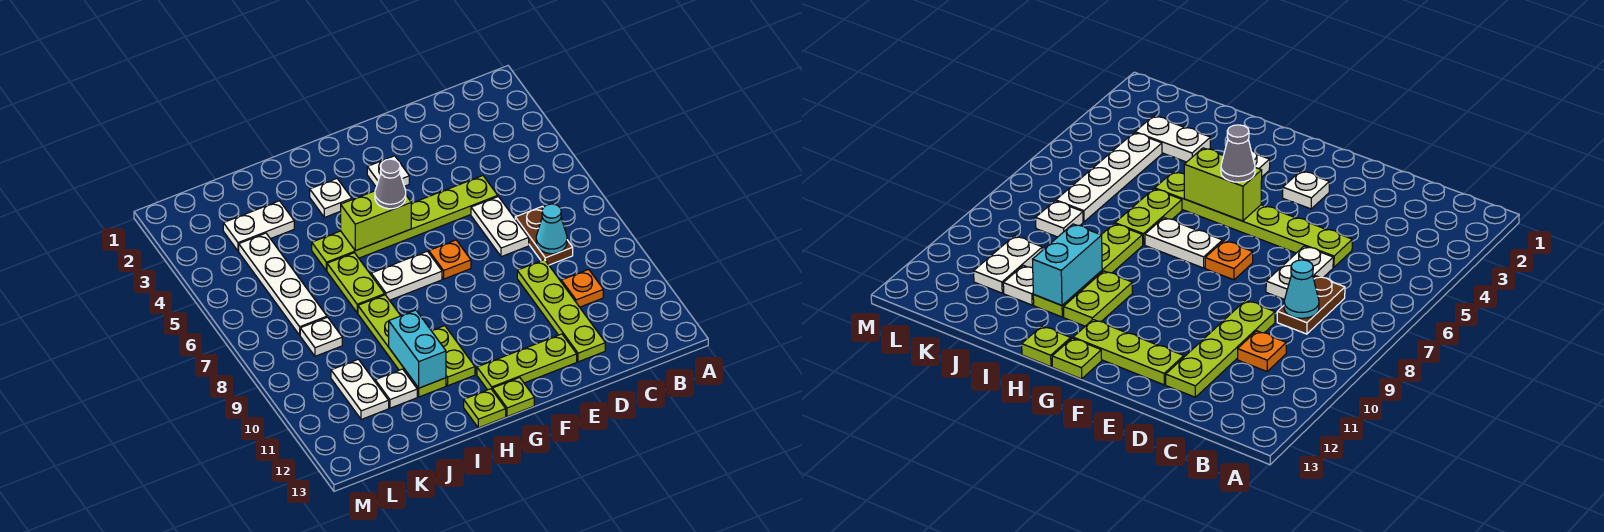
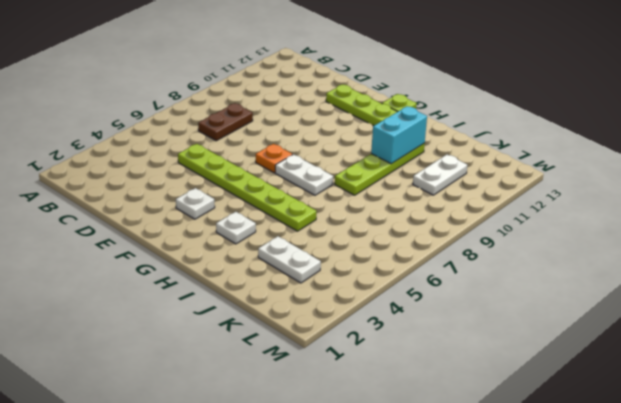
none -> orange plate C10 level 1
none -> white plate D6:D7 level 1
none -> lime plate D9:D12 level 1

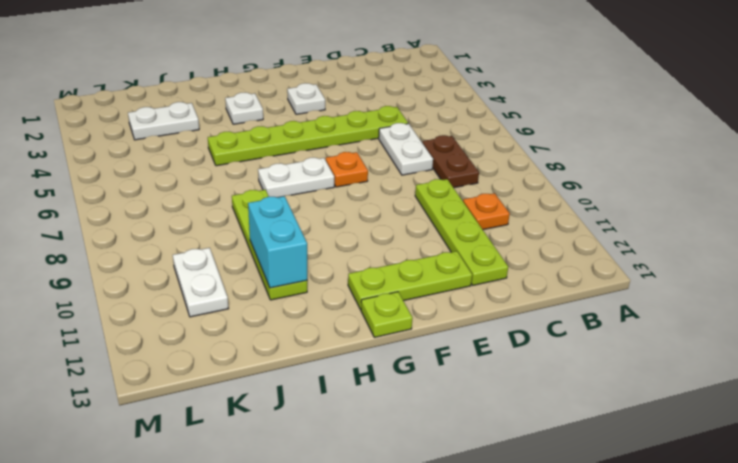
none -> lime plate H10:H11 level 1
none -> lime plate H13 level 1
none -> lime plate I6:I7 level 1

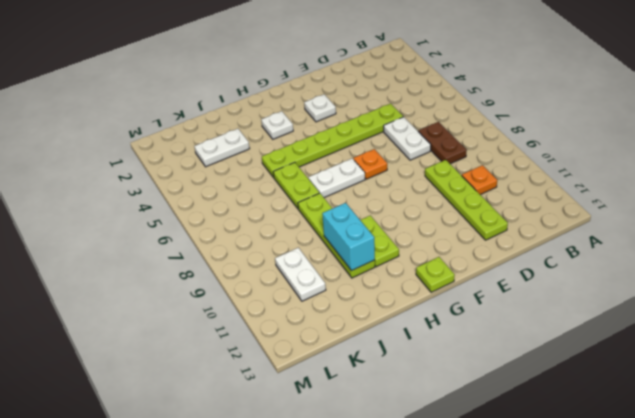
none -> lime plate E12:G12 level 1
none -> lime plate H13 level 1
none -> white plate J11 level 1

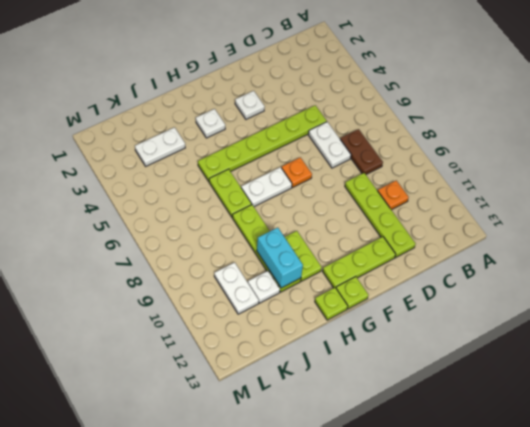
none -> white plate K4:K7 level 1
none -> white plate K8 level 1
none -> cyan cone C8 level 2

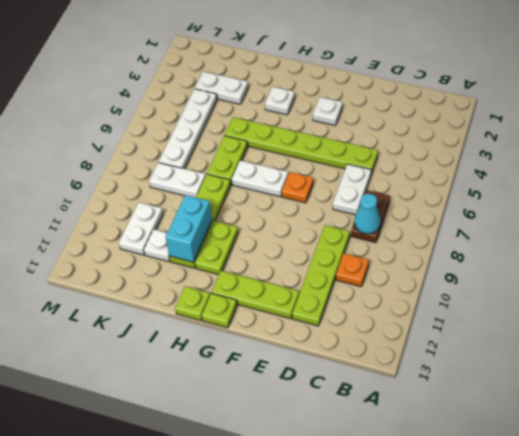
white plate J8:K8 level 1 -> white plate K8 level 1
none -> lime brick G5:H5 level 2
none -> grey cone G5 level 3

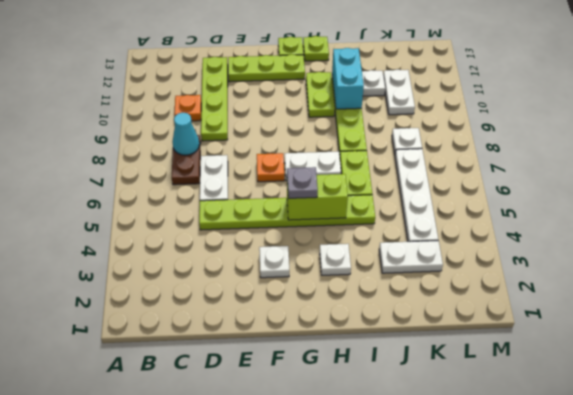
grey plate G5 level 3 -> grey cone G5 level 3

